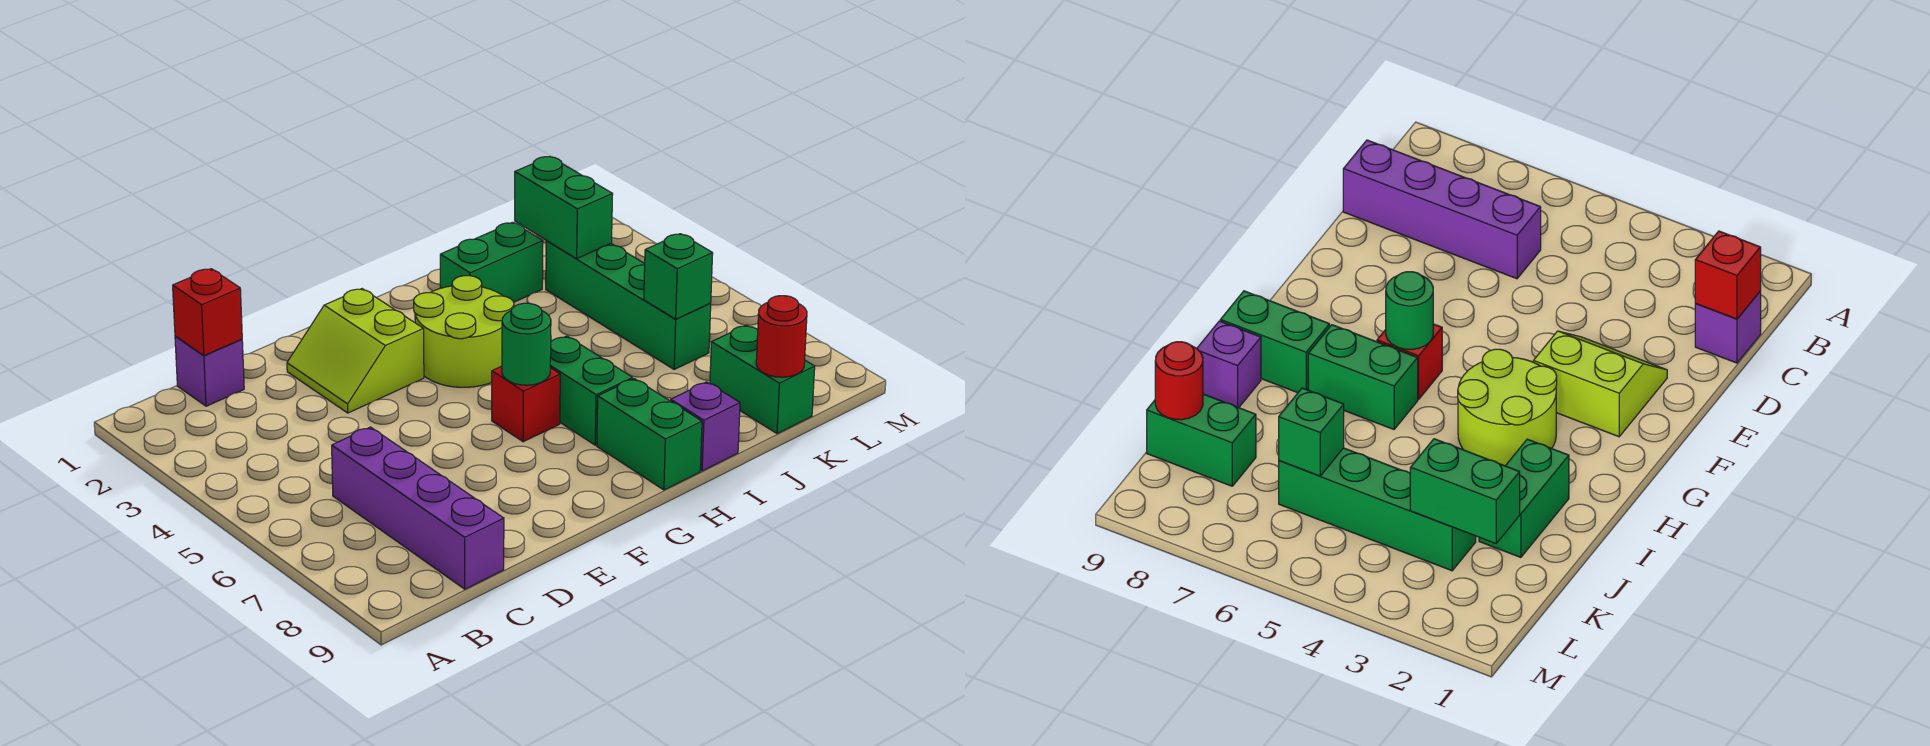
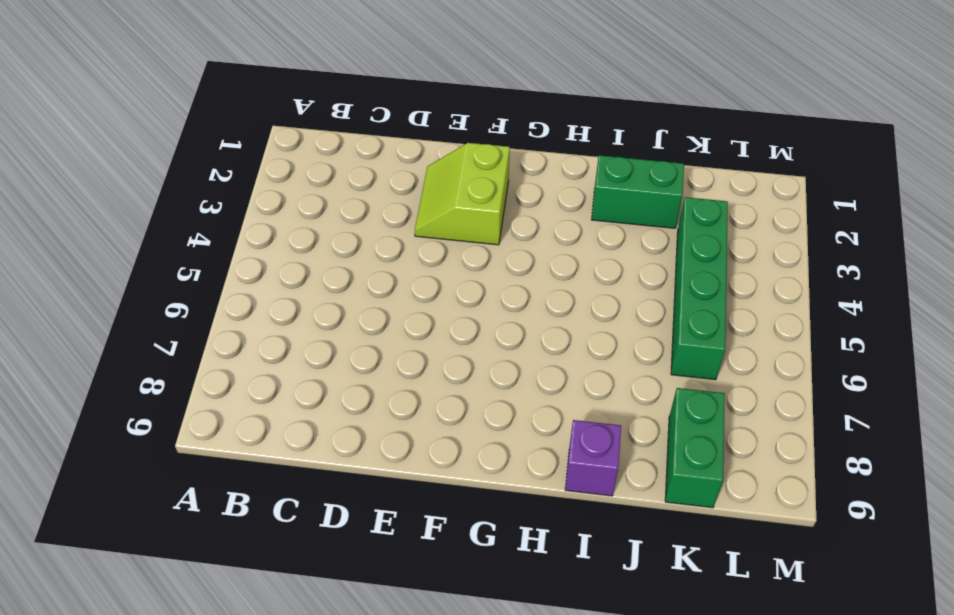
none -> purple brick C1 level 1
none -> purple brick C6:C9 level 1
none -> lime round brick G3:H4 level 1

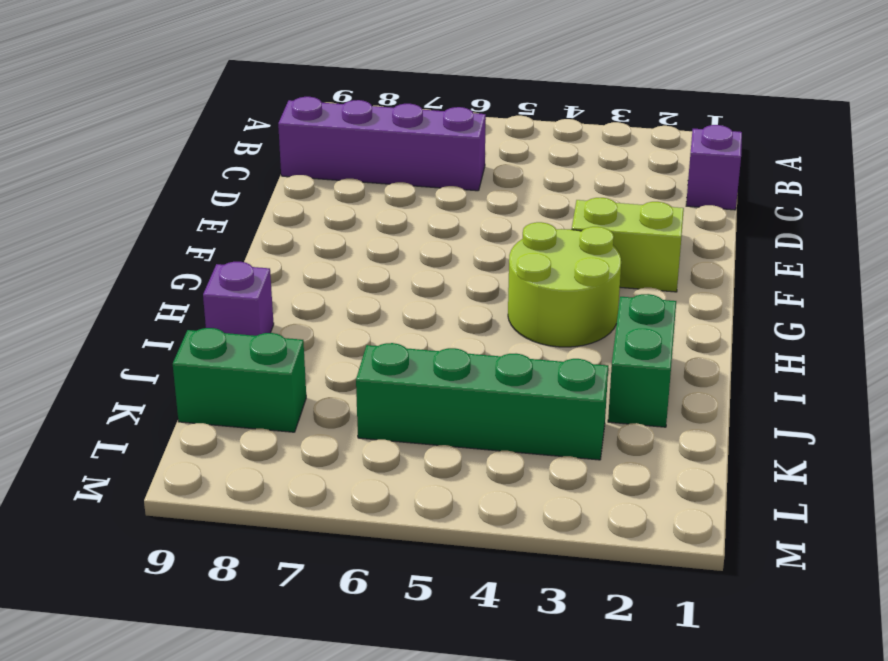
none -> red brick G6 level 1
none -> green brick H6:H7 level 1
none -> green brick H8:H9 level 1

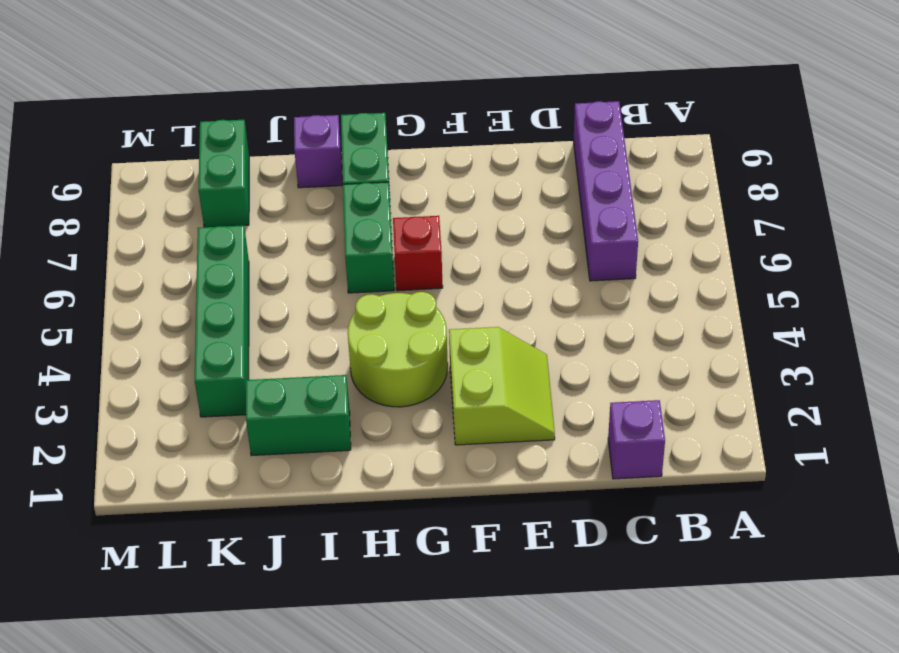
none -> red brick C1 level 2
none -> green round brick G6 level 2
none -> green brick K2:K3 level 2

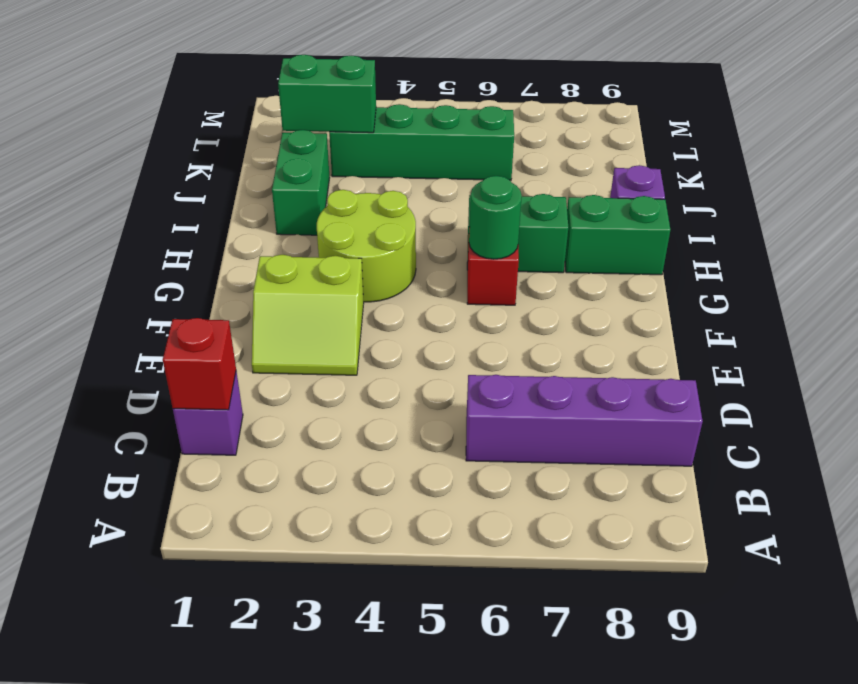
none -> green brick K8:K9 level 1
none -> green brick K6 level 2
none -> red round brick K9 level 2

